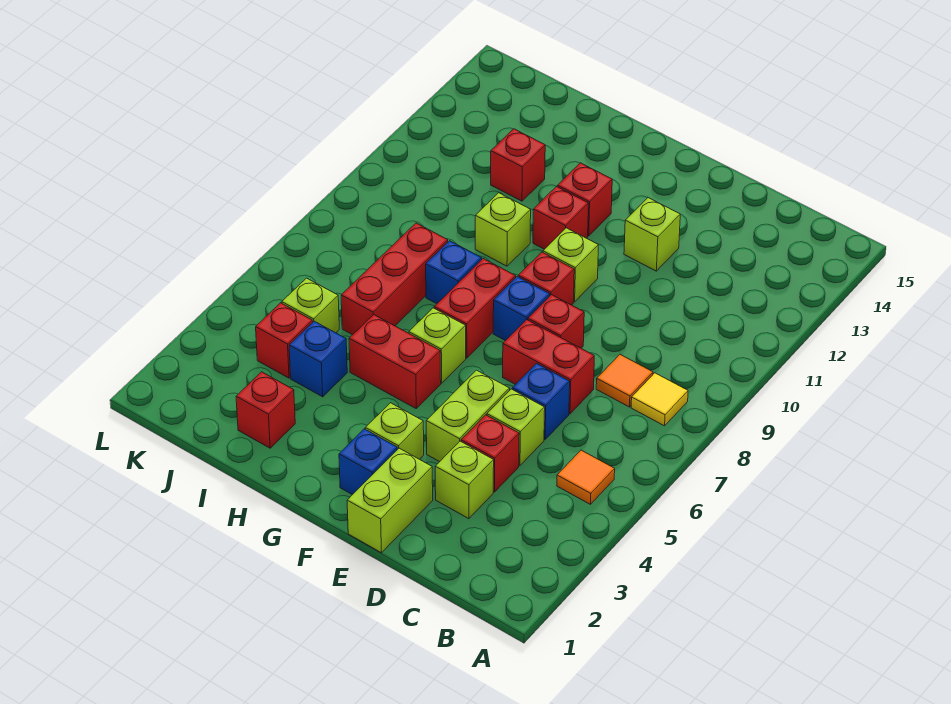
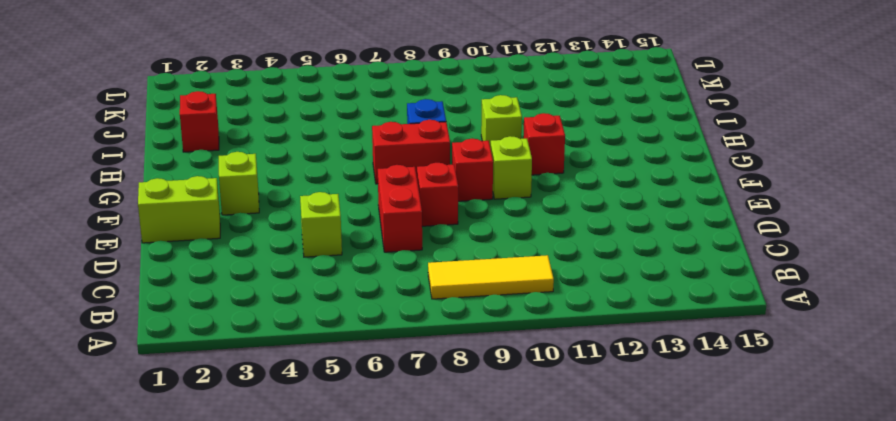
yellow tile B8:B10 level 1 -> yellow tile B8 level 1
none -> orange tile B5 level 1
none -> orange tile C8 level 1
none -> lime brick D3 level 1
none -> red brick D4 level 1

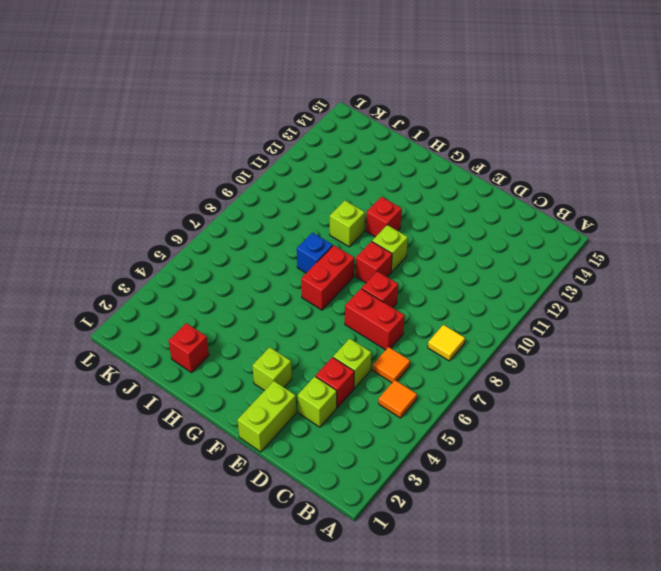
orange tile C6 level 1 -> orange tile C8 level 1
none -> blue brick D6 level 1
none -> lime brick E4:E5 level 1
none -> lime brick E12 level 1
none -> blue brick F2 level 1

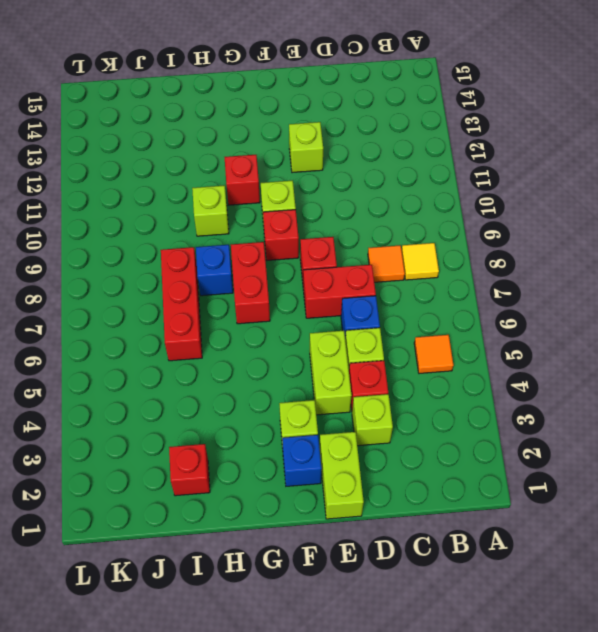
none -> blue brick F8 level 1
none -> red brick G5:H5 level 1
none -> lime brick G6 level 1
none -> red brick G12 level 1

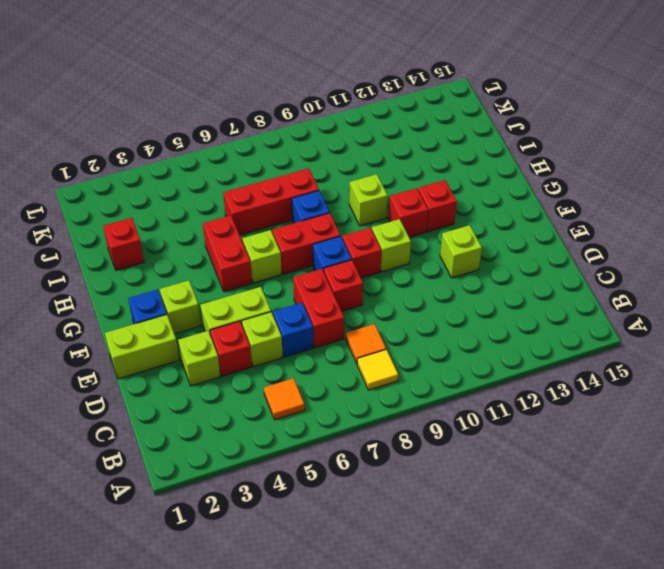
none -> blue brick I4 level 1
none -> red brick I12 level 1
none -> red brick J4 level 1
none -> lime brick J5 level 1

